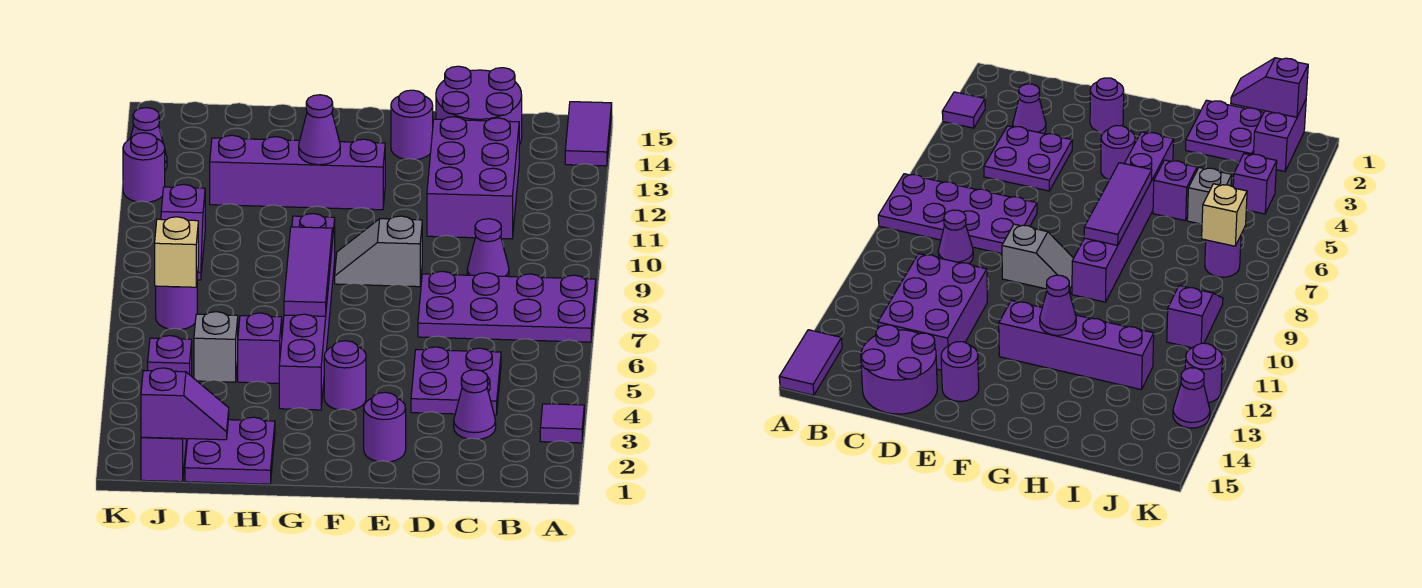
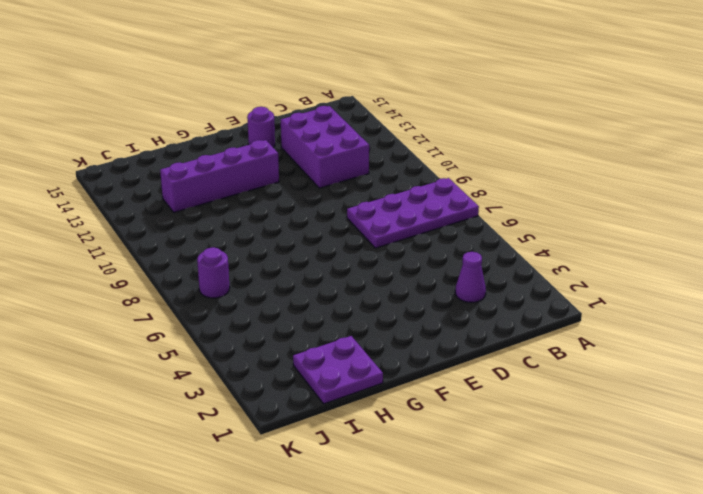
none -> purple tile A3 level 1
none -> purple tile A14:A15 level 1
none -> purple plate C4:D5 level 1

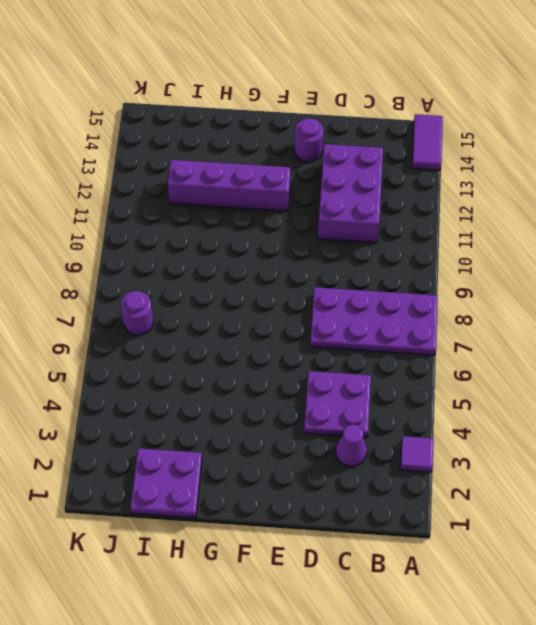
none -> purple cone C9 level 1
none -> purple round brick C14:D15 level 1
none -> purple round brick E2 level 1

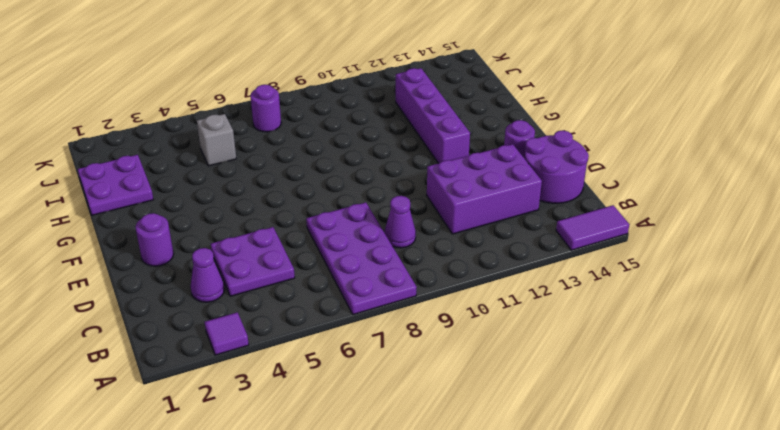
none -> grey slope E9:F9 level 1 top E
none -> purple round brick F4 level 1
none -> purple brick G4:G9 level 1

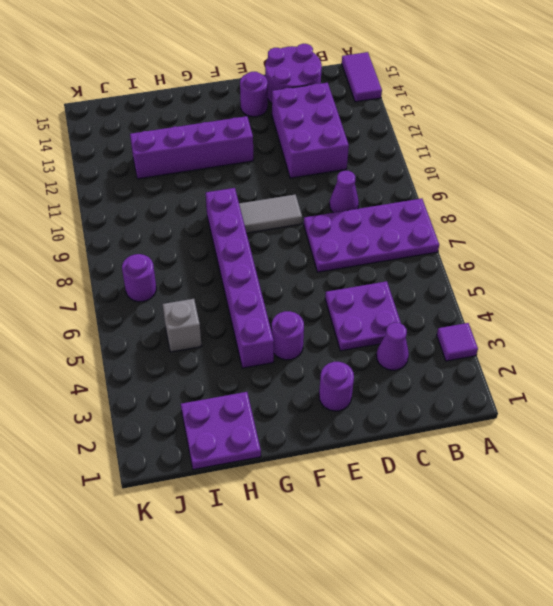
grey tile E9:F9 level 1 -> grey slope E9:F9 level 1 top E
none -> purple brick H5 level 1
none -> purple brick J1:J2 level 1
none -> purple brick J4 level 1

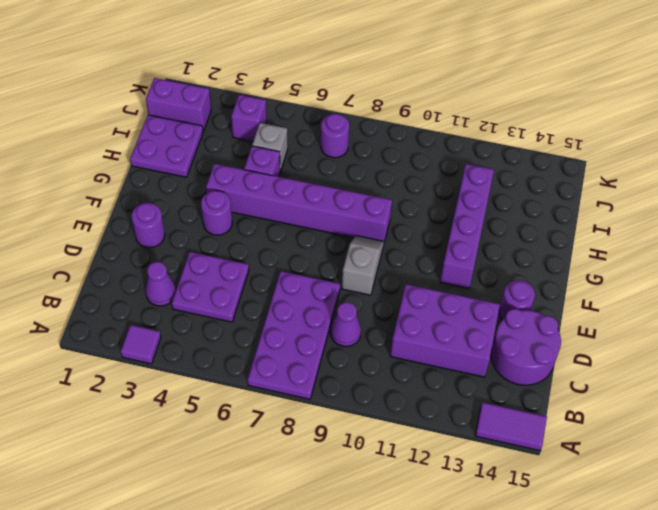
none -> purple slope J9:J10 level 1 top 10
none -> purple round brick K12 level 1
none -> purple cone K13 level 1

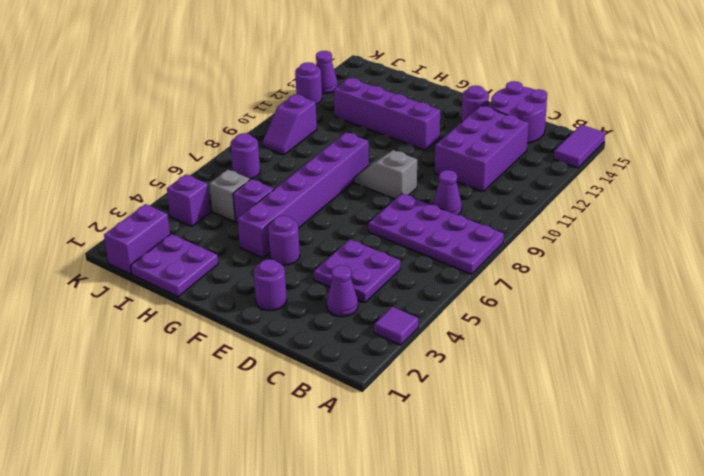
none -> purple tile G6:G8 level 2
none -> purple cone G12 level 2
none -> purple slope I1:J1 level 2 top J

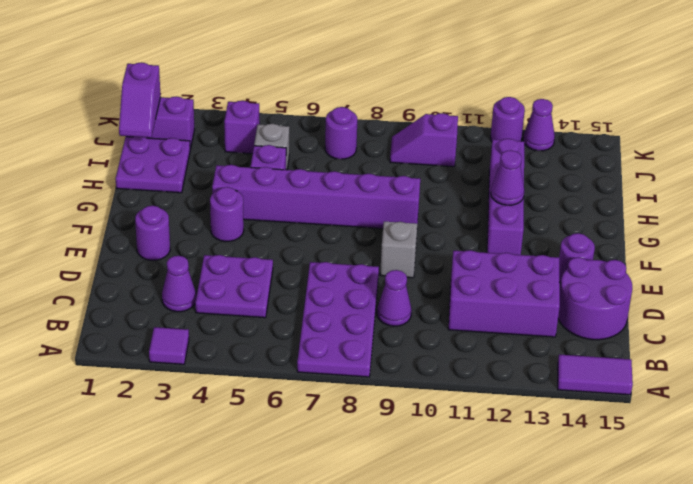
none -> purple tile G6:G8 level 2
none -> tan brick J7 level 2

